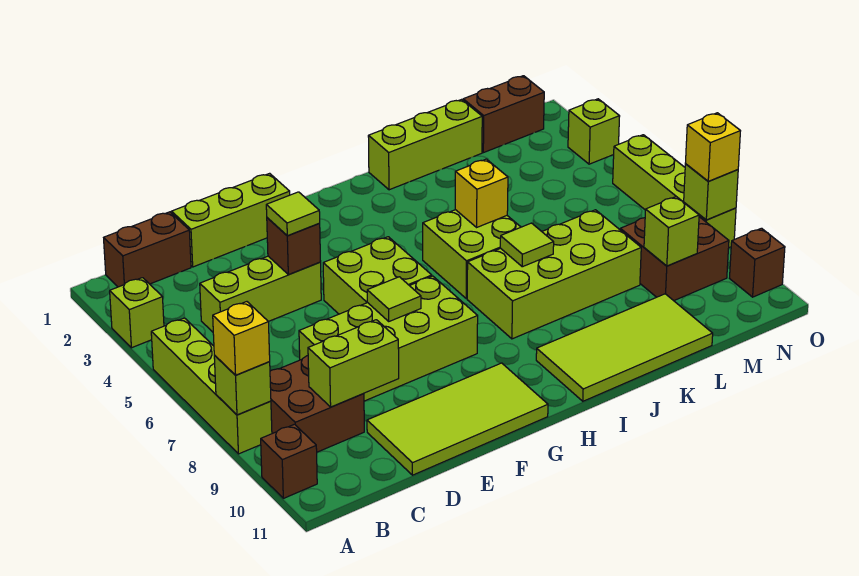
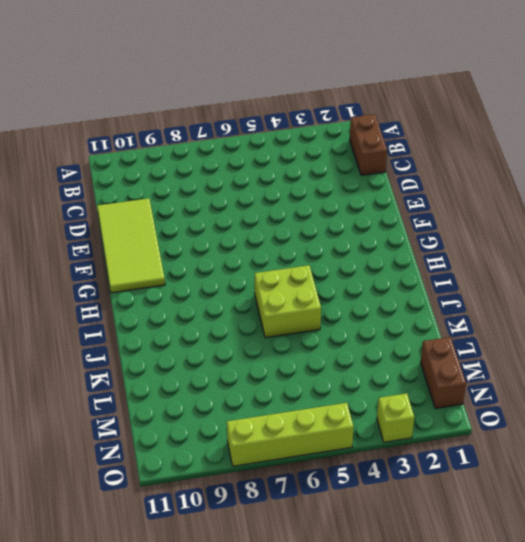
none -> lime brick A3 level 1
none -> lime brick A5:A8 level 1
none -> brown brick A10 level 1
none -> brown brick B8:C9 level 1

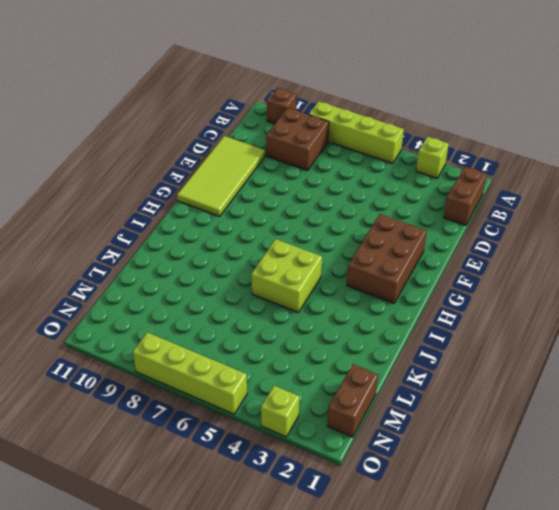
brown brick F2:H3 level 1 -> none
none -> lime brick C4:E4 level 1
none -> lime brick D1:F1 level 1
none -> lime brick D7:G8 level 1
none -> lime brick F5:G6 level 1

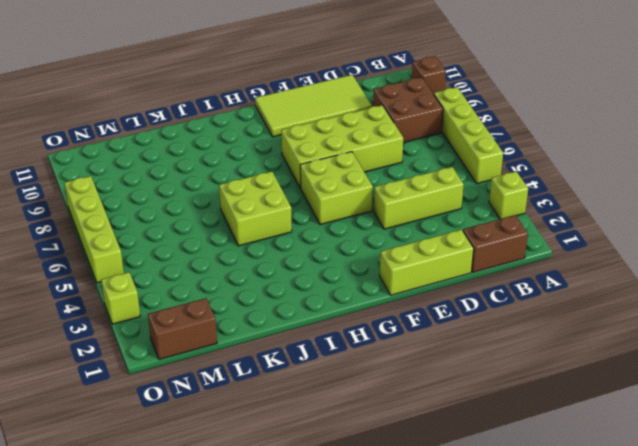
none -> lime brick I7:L8 level 1
none -> lime tile I10:L11 level 1
none -> lime brick J1:L1 level 1
none -> brown brick M8:N9 level 1

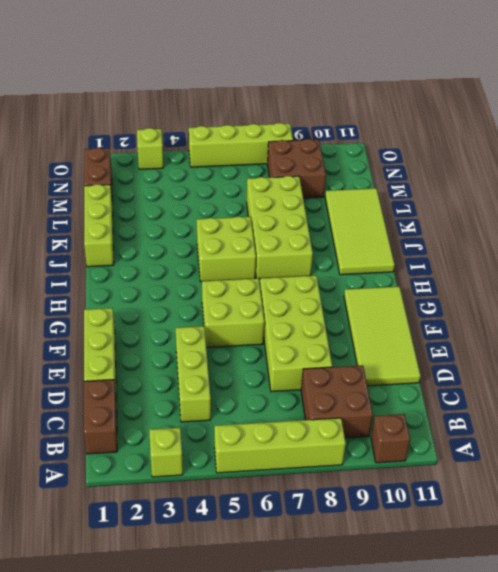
none -> brown brick O10 level 1
none -> lime brick A8 level 2
none -> lime brick C9:D9 level 2
none -> brown brick E4 level 2

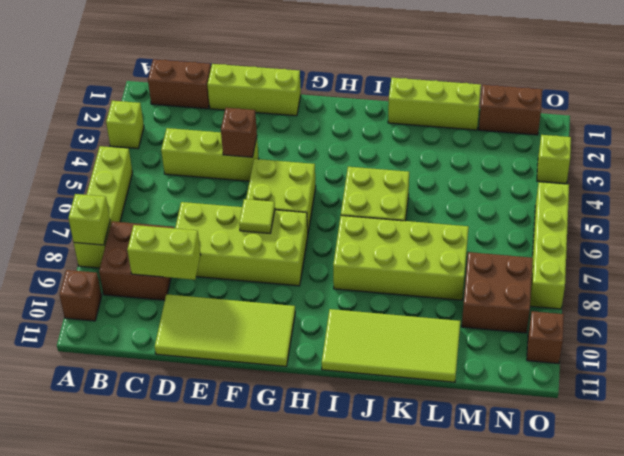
none -> yellow brick J5 level 2
none -> lime tile J7 level 2
none -> lime brick M9 level 2
none -> lime brick O8 level 2

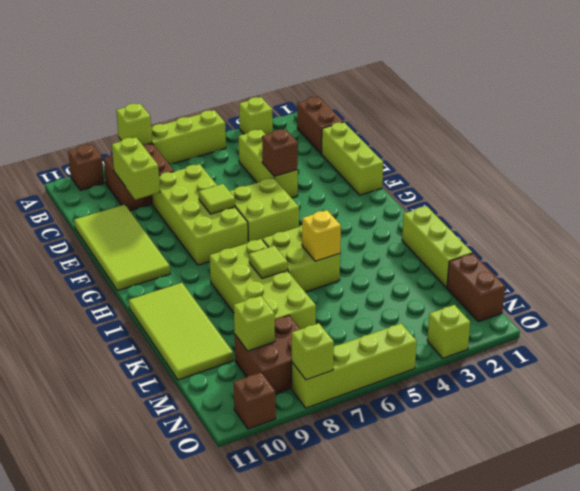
none -> yellow brick A8 level 3
none -> lime tile E4 level 3
none -> yellow brick O8 level 3

